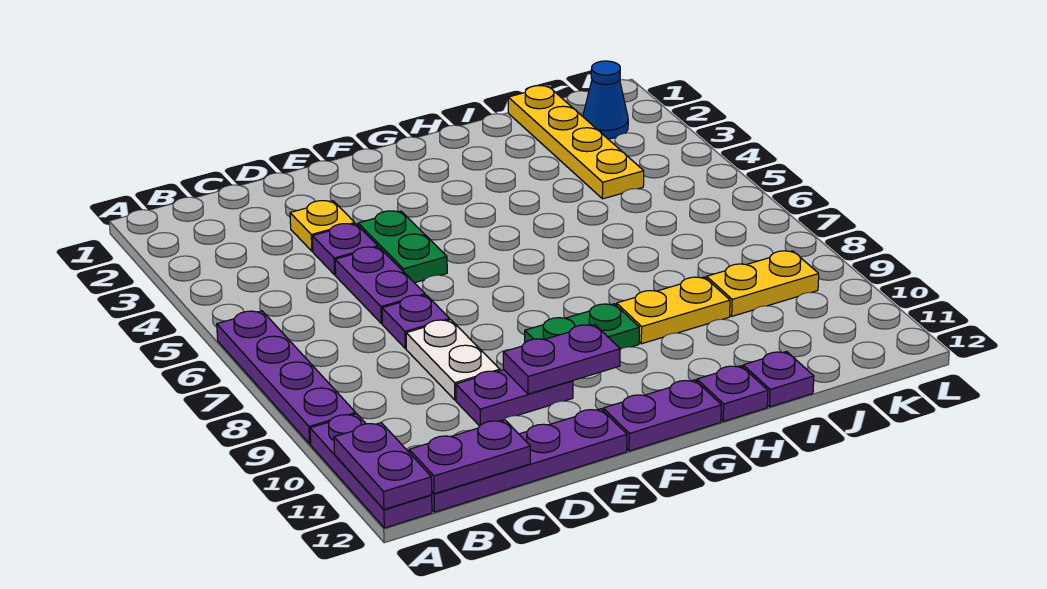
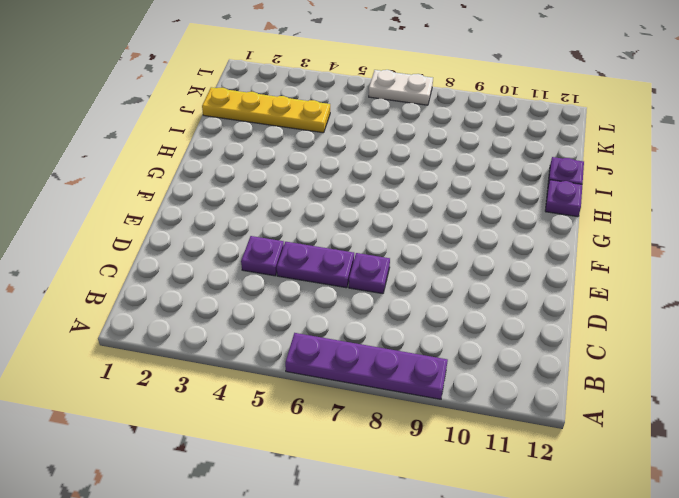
white plate L6:L7 level 1 -> white plate D8:D9 level 1
none -> purple plate A10:A12 level 1
none -> purple plate B12:E12 level 1
none -> yellow plate D3 level 1

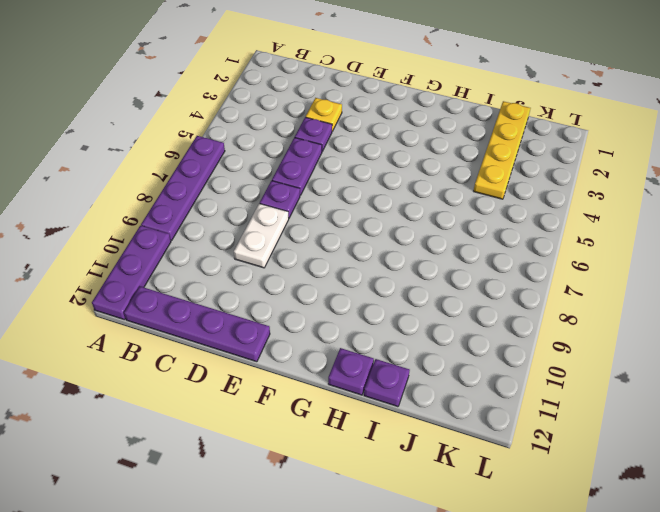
none -> purple plate D10:E10 level 1
none -> green plate E4:E5 level 1
none -> green plate F9:G9 level 1

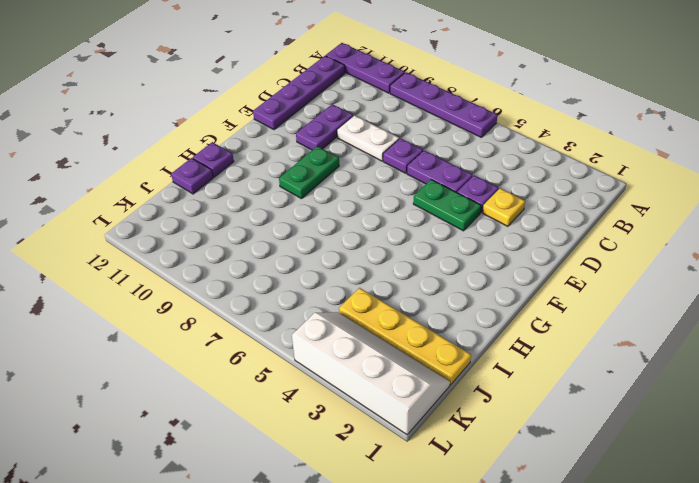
white slope K1:L4 level 1 top L -> blue cone K2 level 1
none -> purple plate F12:G12 level 1
none -> yellow plate H9:I9 level 1
none -> yellow plate J9:K9 level 1

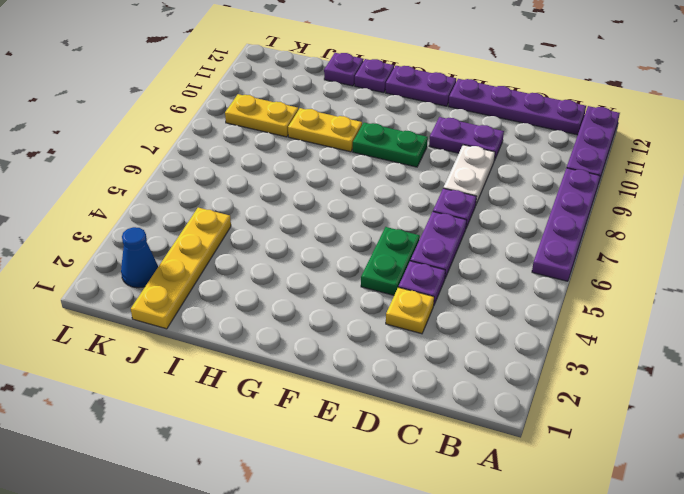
none -> purple plate A11:A12 level 2
none -> purple plate B12:C12 level 2
none -> purple plate E10:F10 level 2

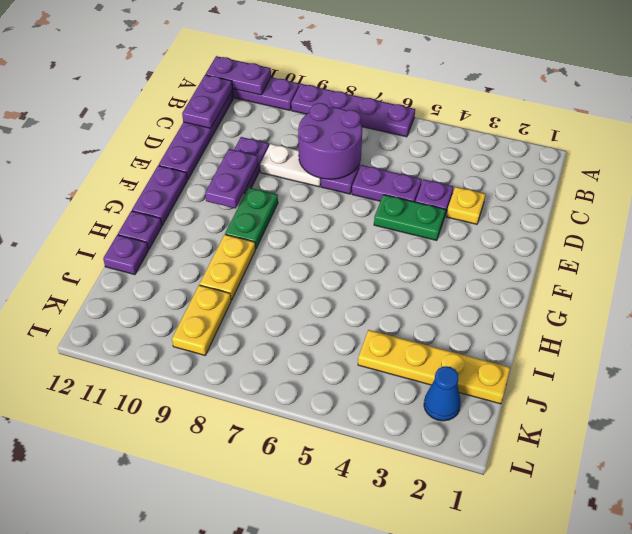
purple round brick C7:D8 level 2 -> none

